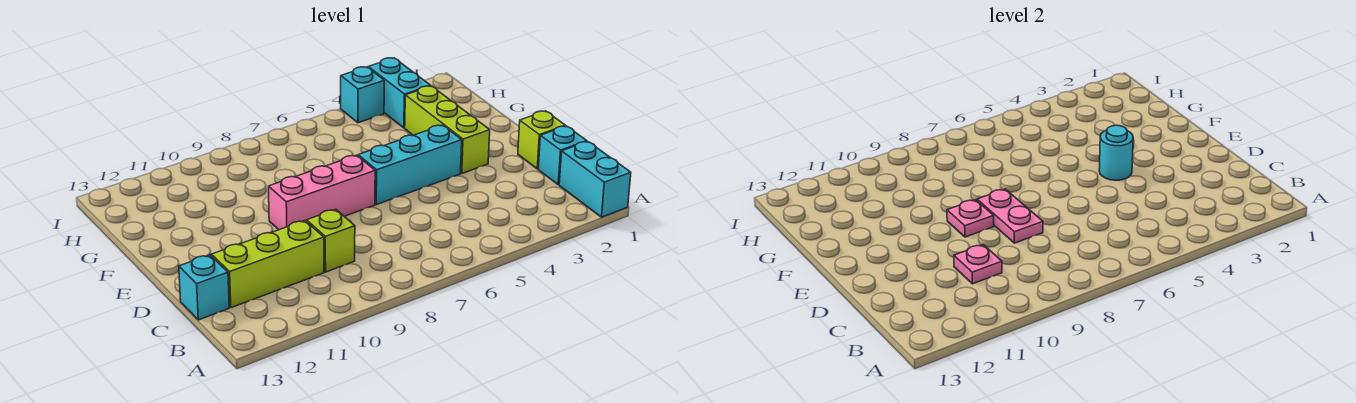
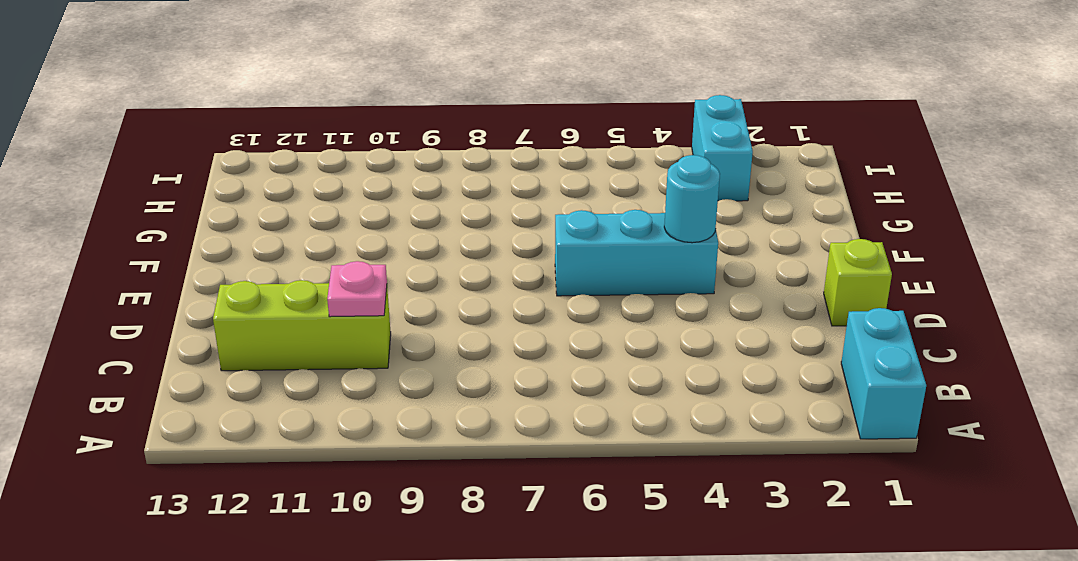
none -> cyan brick C1 level 1
none -> lime brick C9 level 1
none -> cyan brick C13 level 1

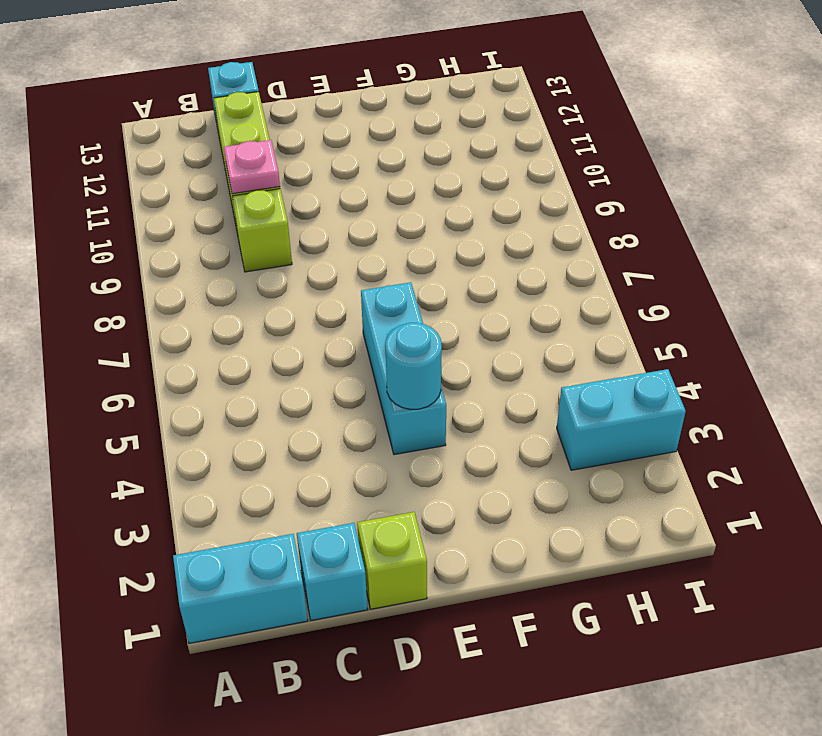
none -> lime brick E3:G3 level 1
none -> pink brick E7:E9 level 1
none -> cyan brick I4 level 1

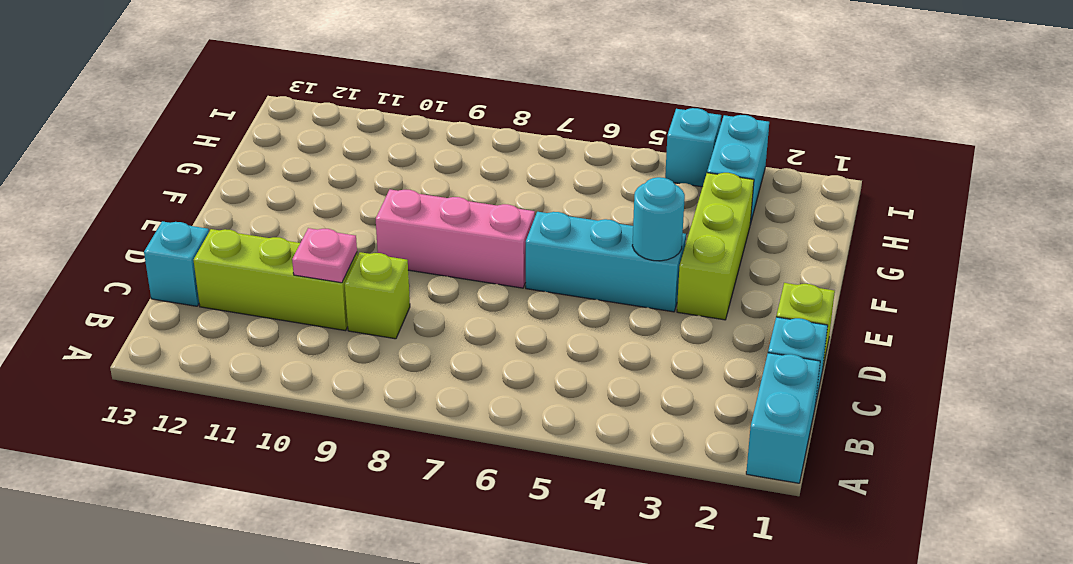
none -> pink plate D8:E8 level 2
none -> pink plate E9 level 2

